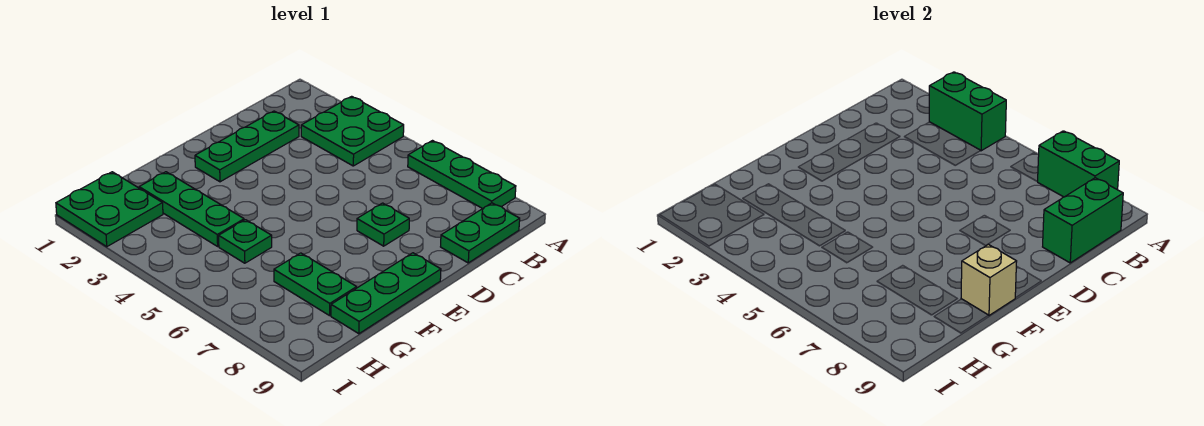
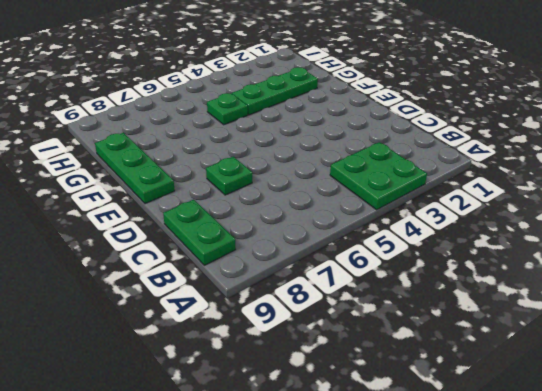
none -> green plate A6:A8 level 1
none -> green plate C2:E2 level 1
none -> green plate G7:G8 level 1

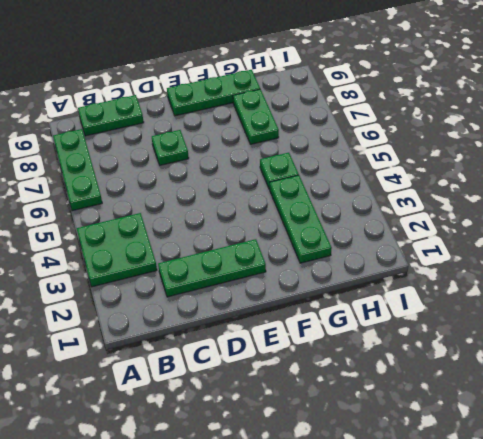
none -> green plate H1:I2 level 1
none -> green brick A3:A4 level 2
none -> green brick A7:A8 level 2

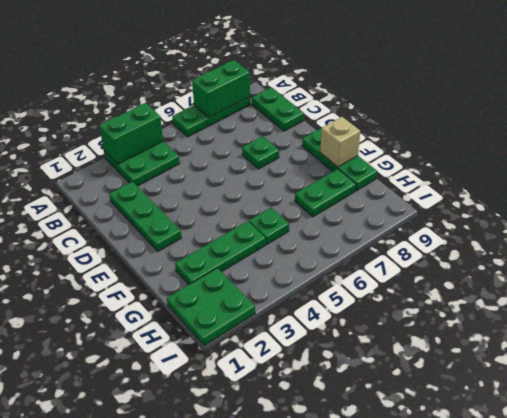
none -> green brick B9:C9 level 2

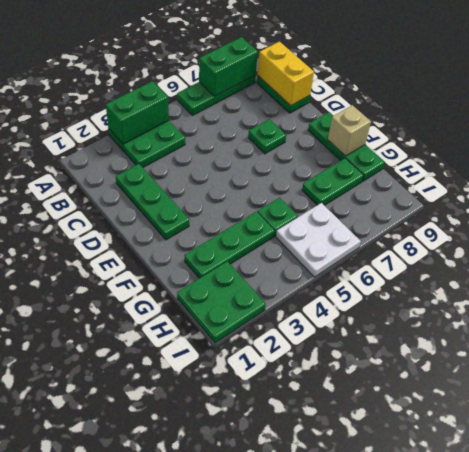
yellow brick B9:C9 level 2 -> green brick B9:C9 level 2
white plate H5:I6 level 1 -> none

